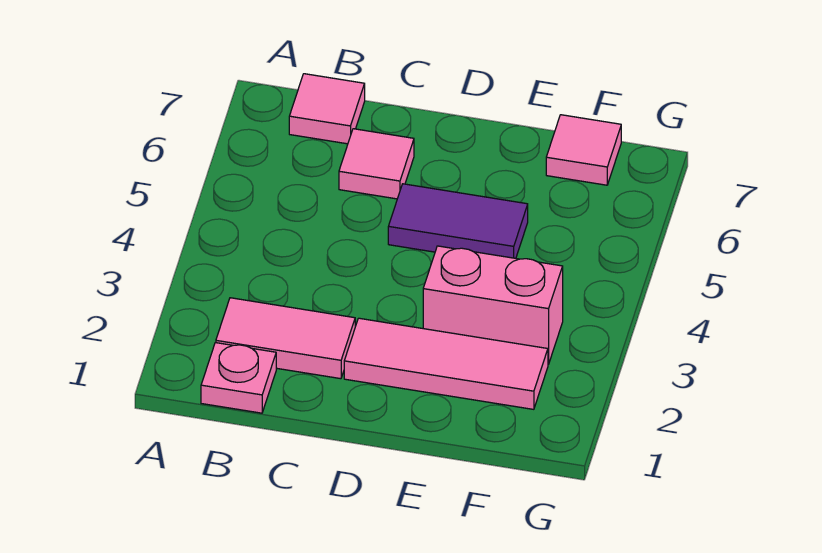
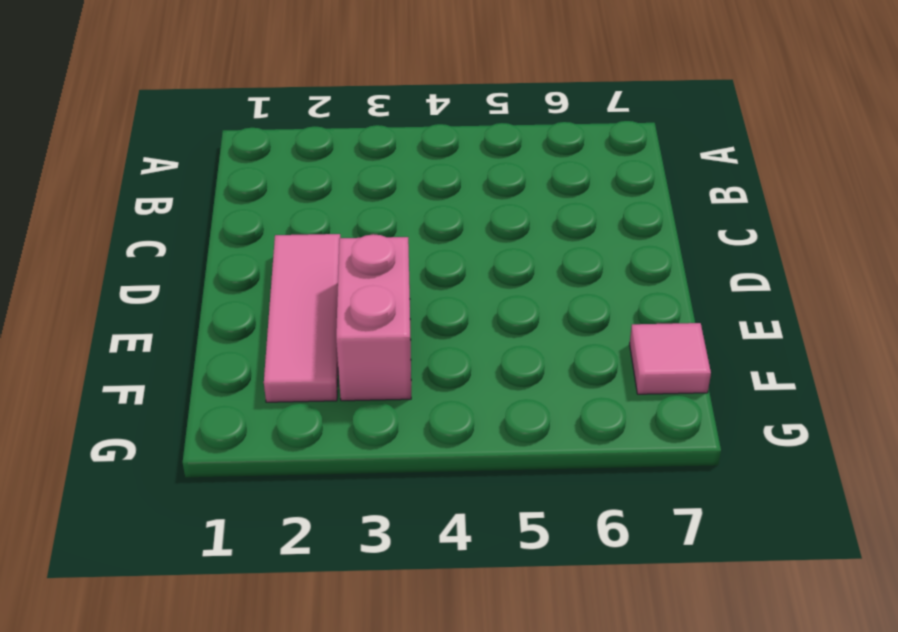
none -> pink plate B1 level 1
none -> pink tile B2:C2 level 1

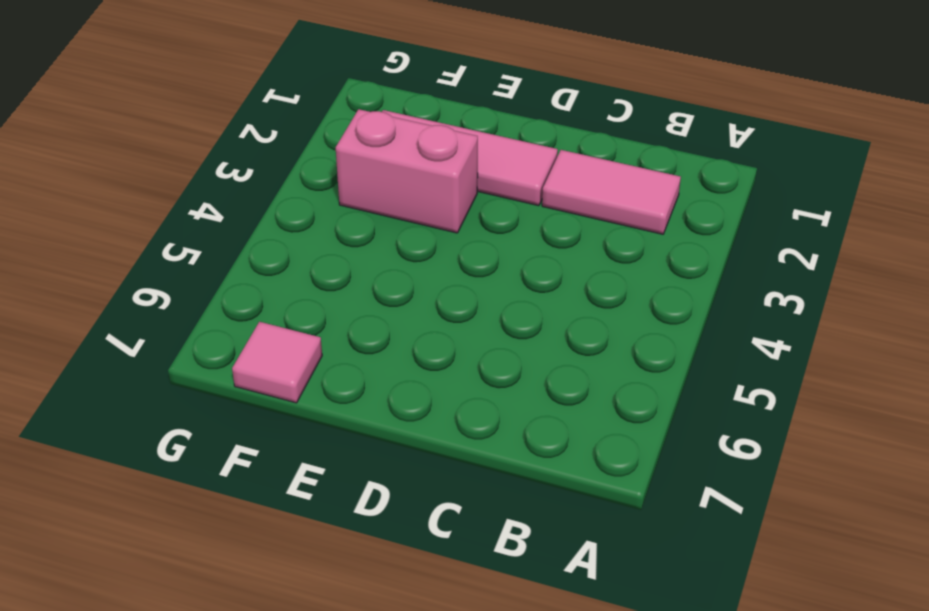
none -> pink plate B1 level 1
none -> pink tile B7 level 1

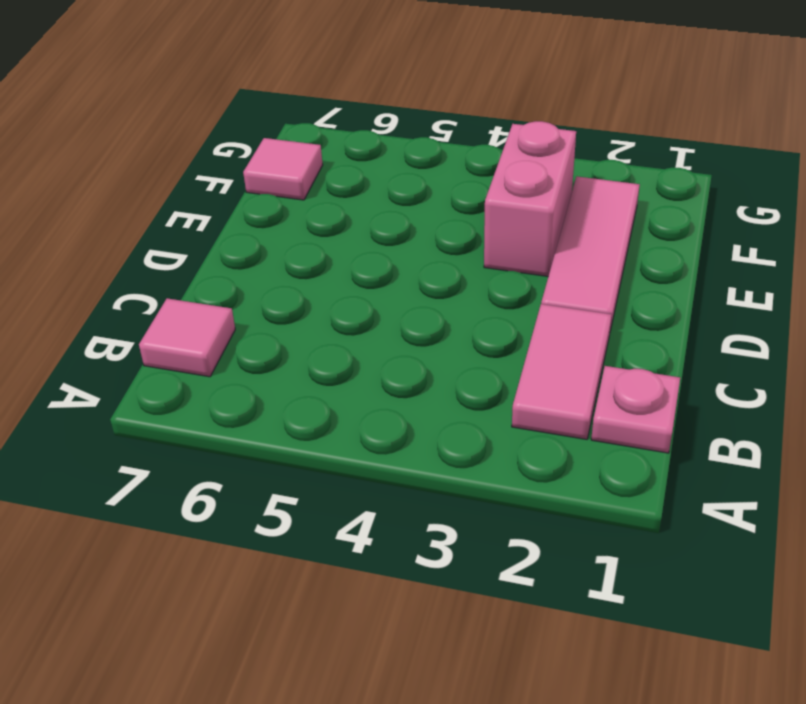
none -> pink tile C6 level 1
none -> purple tile D5:E5 level 1

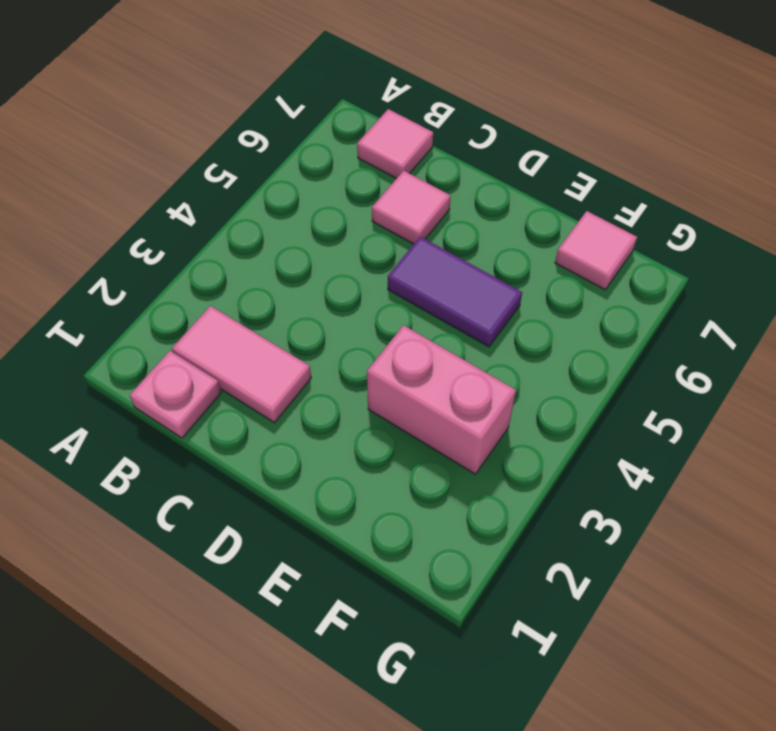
none -> pink tile D2:F2 level 1

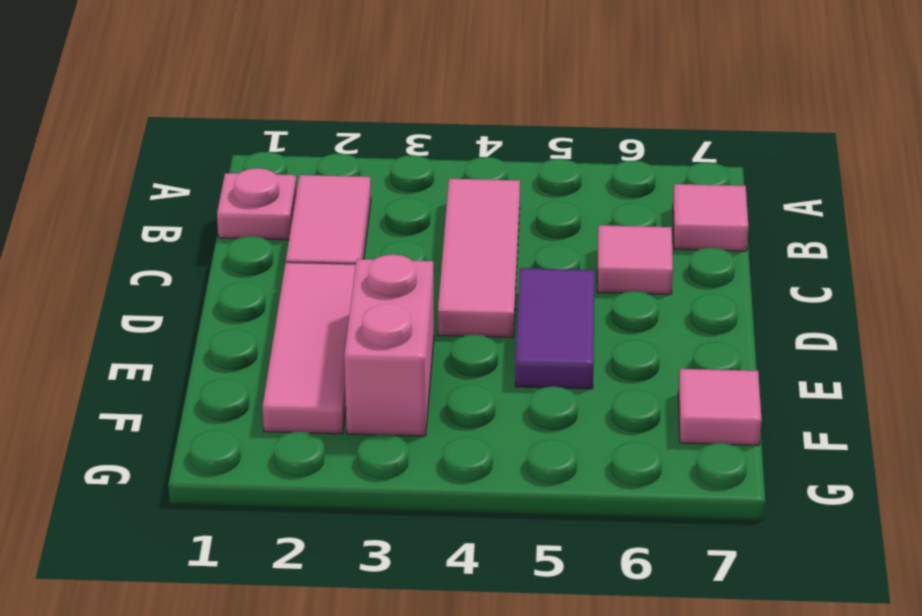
pink tile B4:D4 level 1 -> none

